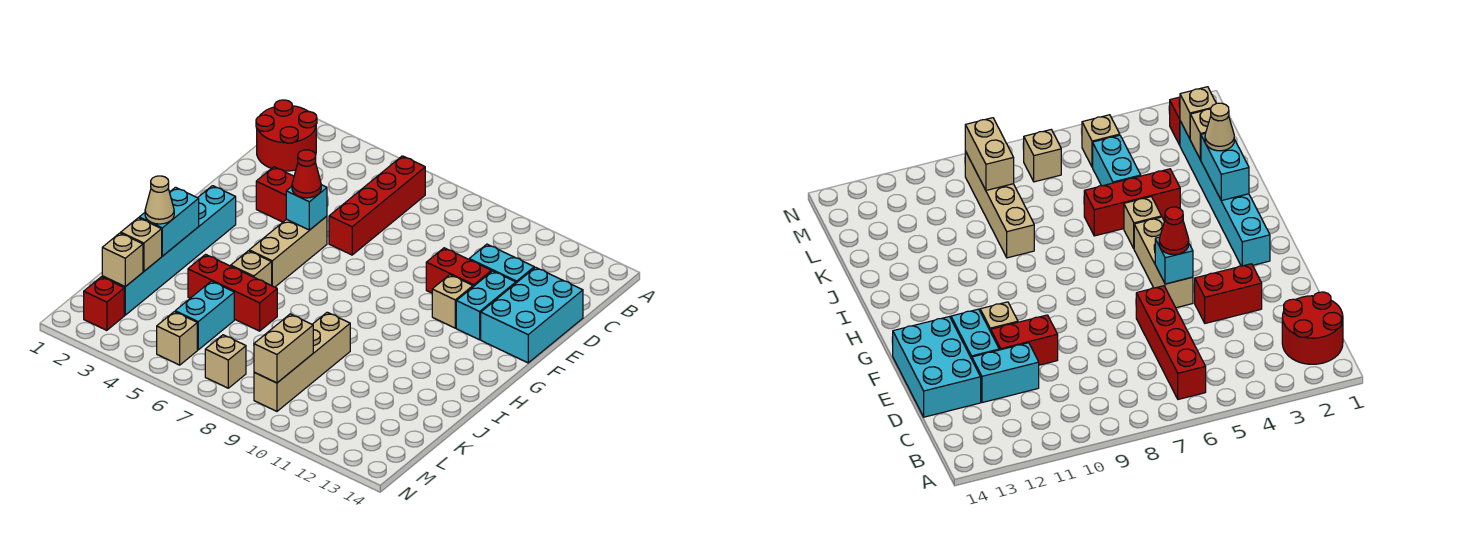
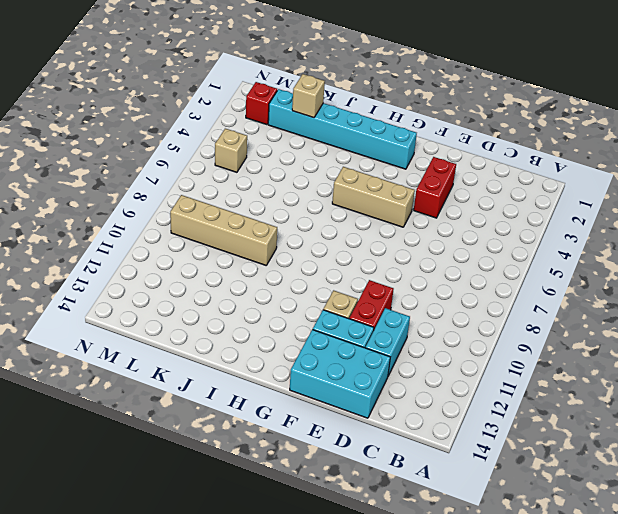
none -> red round brick B1:C2 level 1
none -> red brick B6:E6 level 1
none -> tan brick I5 level 1

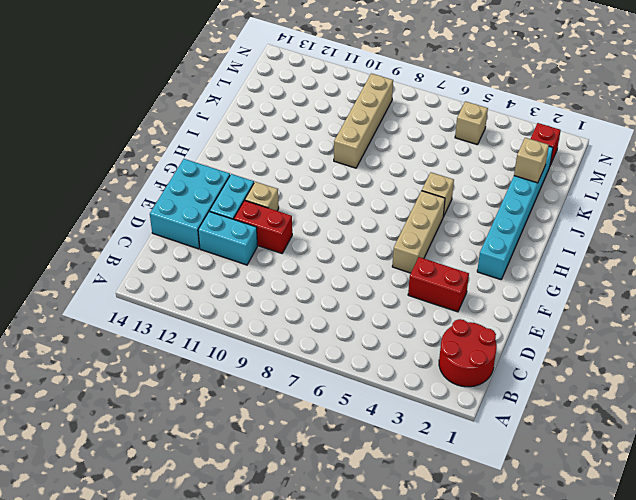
none -> red brick B6:E6 level 1
none -> red brick J4:J6 level 1
none -> cyan brick K5:L5 level 1

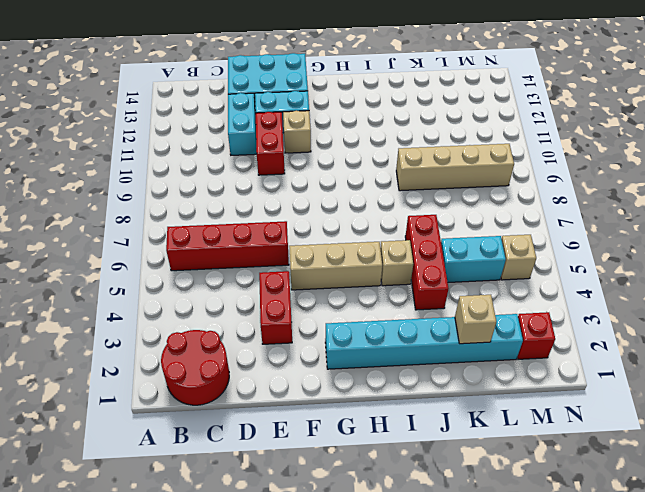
none -> tan brick M7 level 1
none -> cyan brick F5 level 2
none -> cyan brick I2:J2 level 2

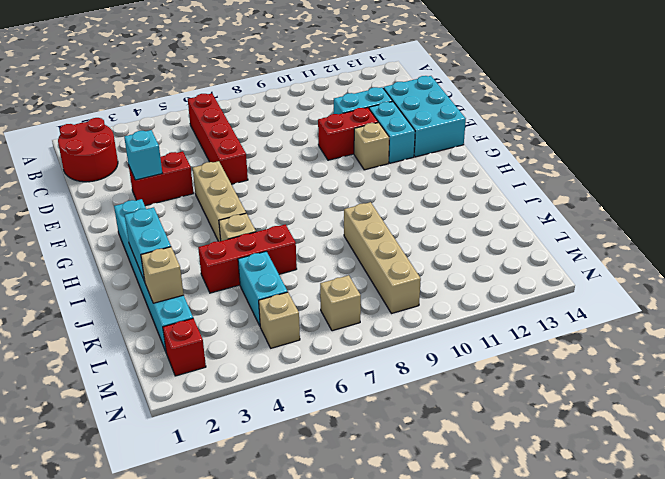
cyan brick E3 level 2 -> cyan brick F5 level 2
none -> tan brick L2 level 2
none -> tan brick L9:M9 level 2
none -> red cone F5 level 3

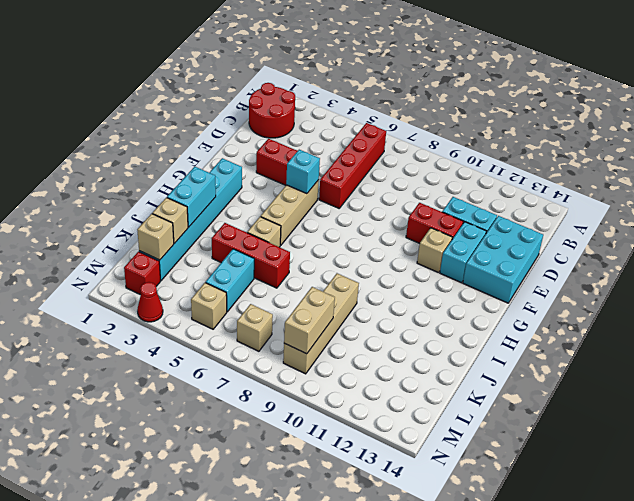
red cone N3 level 1 -> red cone F5 level 3
none -> tan cone J2 level 3

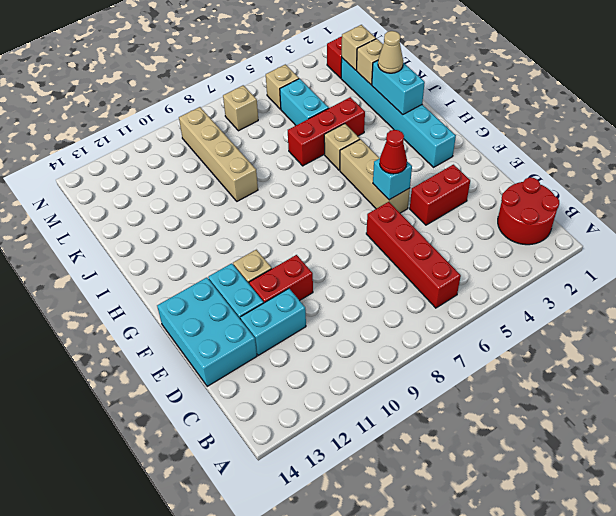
none -> tan brick L9:M9 level 2

